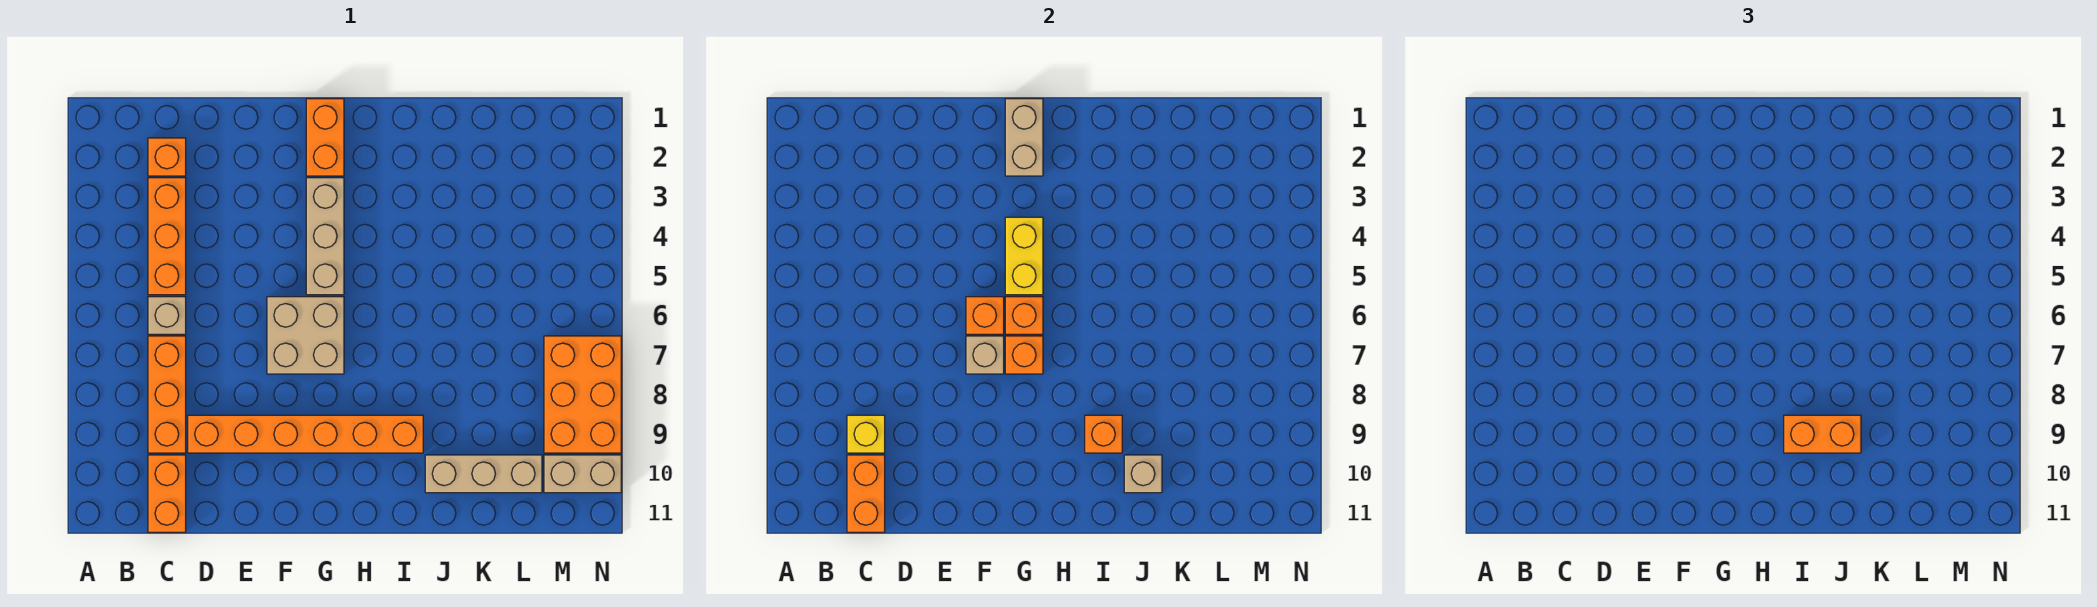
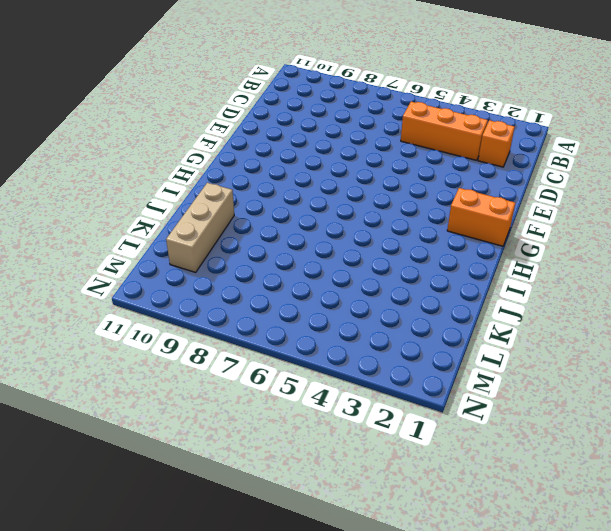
none -> tan brick C6 level 1
none -> orange brick C7:C9 level 1
none -> orange brick C10:C11 level 1

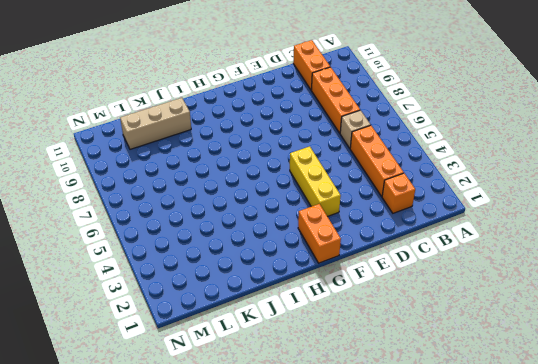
yellow brick F3:F5 level 1 -> none
none -> orange brick D9:I9 level 1
none -> tan brick F6:G7 level 1
none -> tan brick G3:G5 level 1

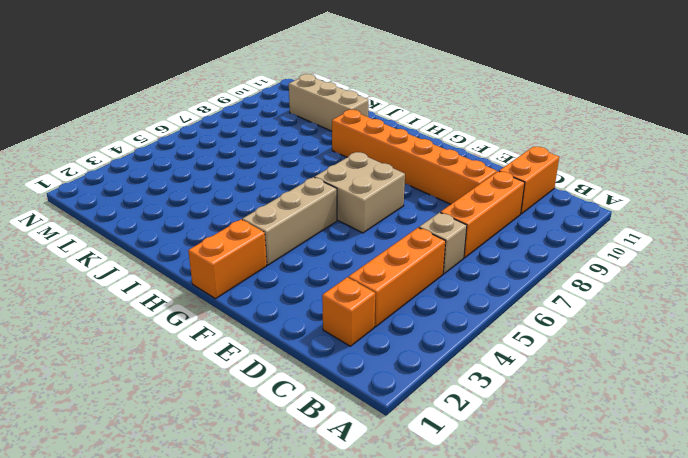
none -> orange brick M7:N9 level 1
none -> tan brick M10:N10 level 1
none -> yellow brick C9 level 2

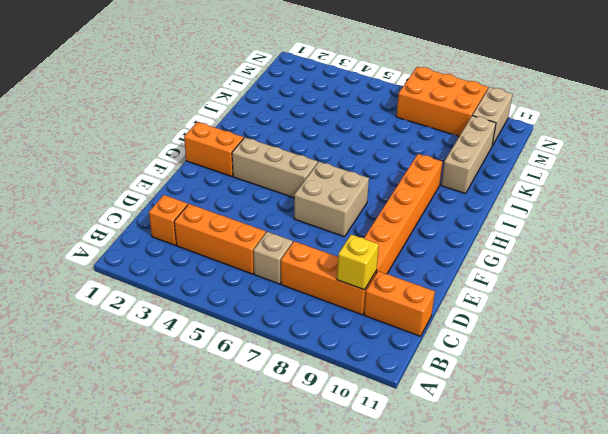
none -> orange brick C10:C11 level 2
none -> orange brick F6 level 2
none -> tan brick F7 level 2

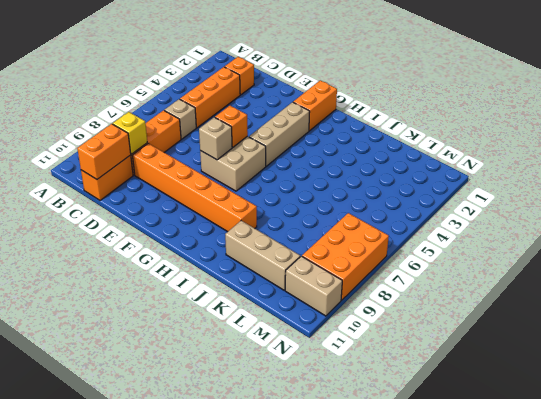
none -> tan brick G1:G2 level 2
none -> yellow brick G4:G5 level 2
none -> orange brick G6 level 2

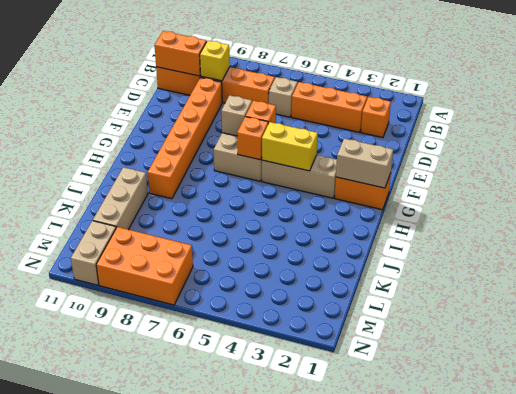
none -> orange brick G7 level 2
none -> orange brick I9 level 2
none -> tan brick J10 level 2

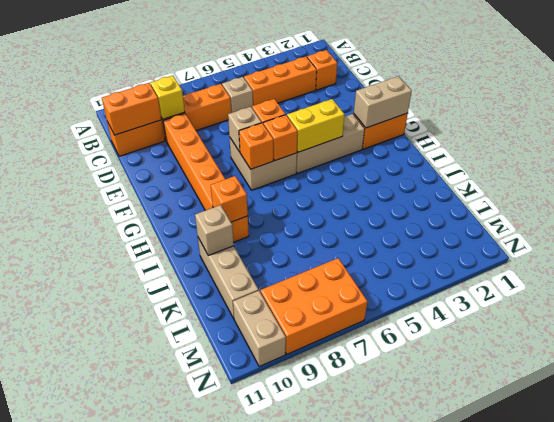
none -> orange brick I9:J9 level 3

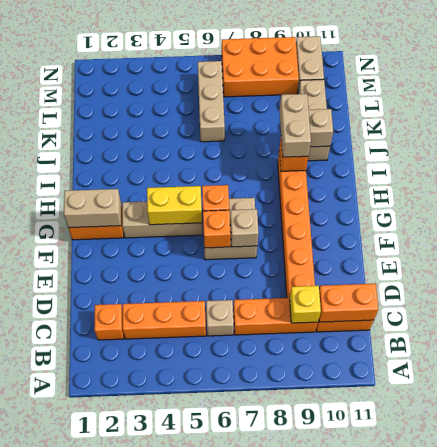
tan brick I9:J9 level 3 -> orange brick I9:J9 level 3
tan brick K6:M6 level 1 -> none
none -> orange brick G7 level 2

